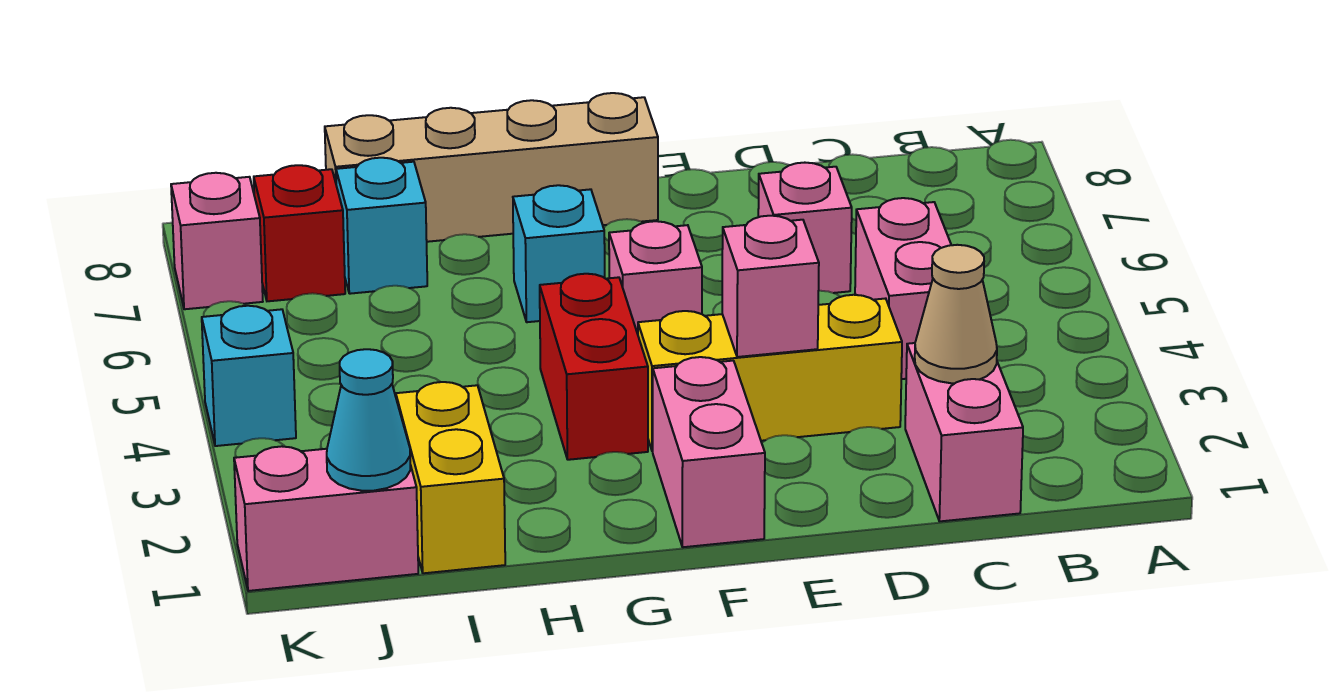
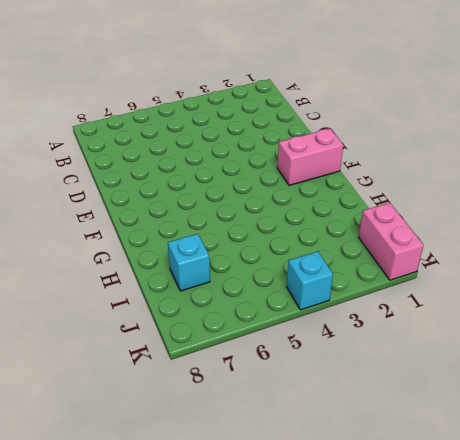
none -> pink brick C1:C2 level 1
none -> pink brick C4:C5 level 1
none -> yellow brick D3:F3 level 1

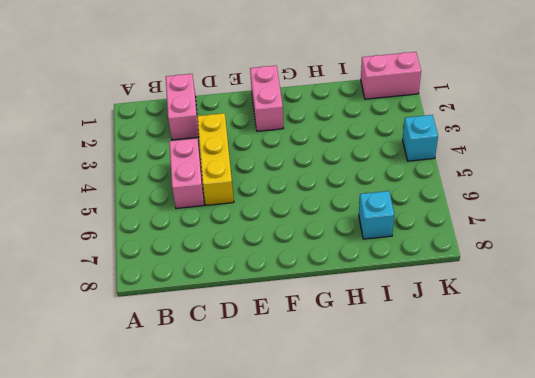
yellow brick D3:D5 level 1 -> yellow brick D3:F3 level 1
none -> pink brick D6 level 1
none -> pink brick F5 level 1
none -> tan brick F8:I8 level 1

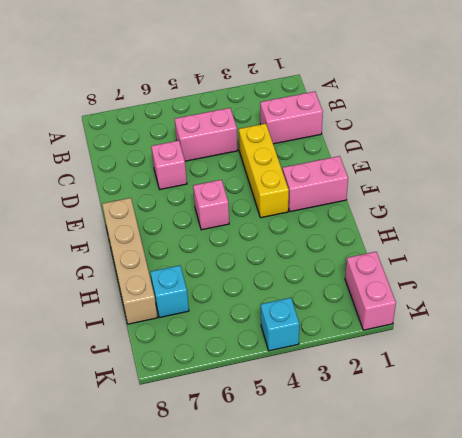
none -> red brick G3:G4 level 1
none -> cyan brick G6 level 1
none -> yellow brick I1:I2 level 1

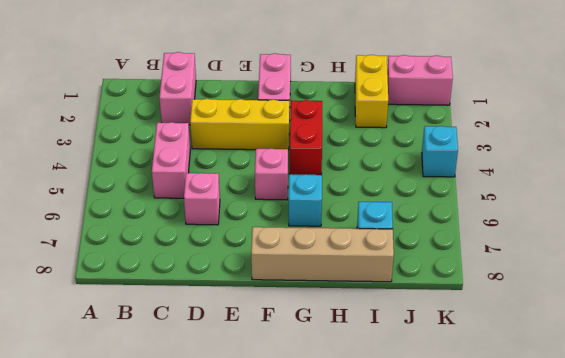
none -> red brick J7 level 1
none -> pink brick K7 level 1
none -> tan cone C2 level 2

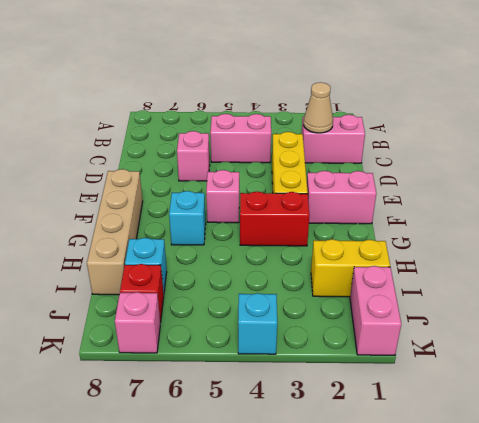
none -> pink brick E3 level 2
none -> cyan cone J1 level 2

